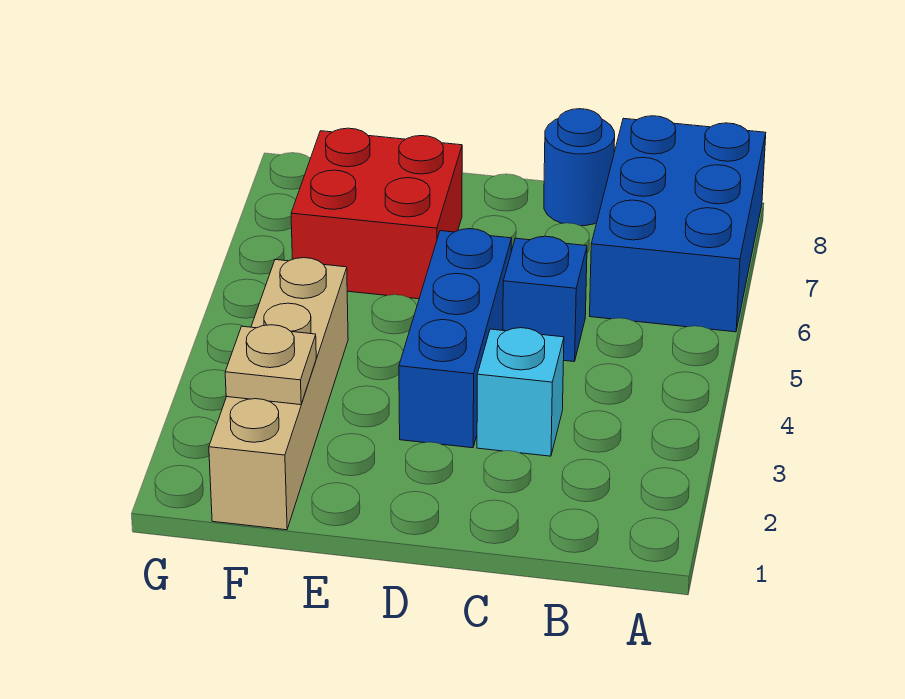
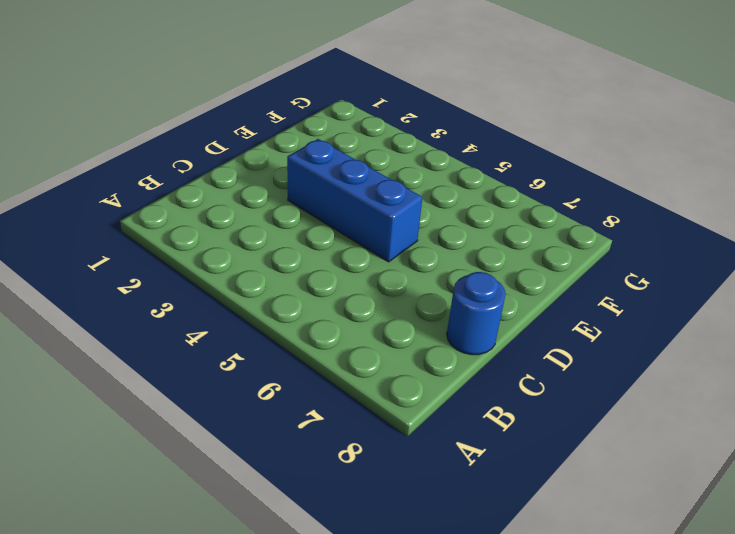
none -> blue brick A6:B8 level 1
none -> cyan brick C3 level 1

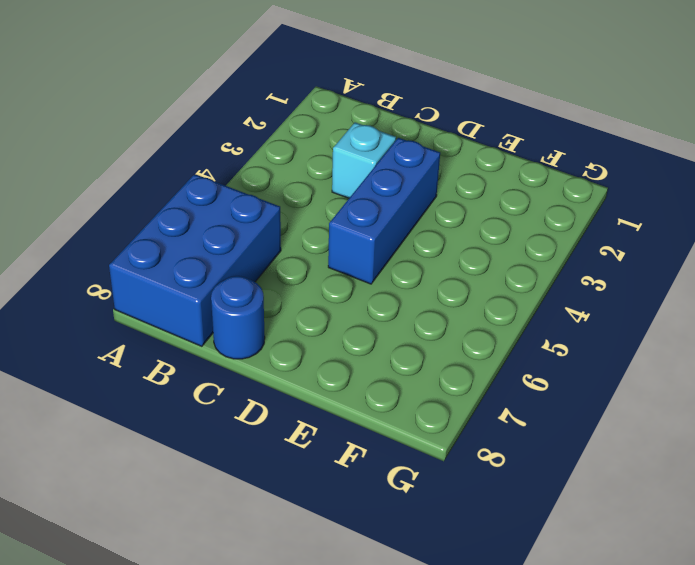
none -> blue brick C5 level 1
none -> red brick E6:F7 level 1

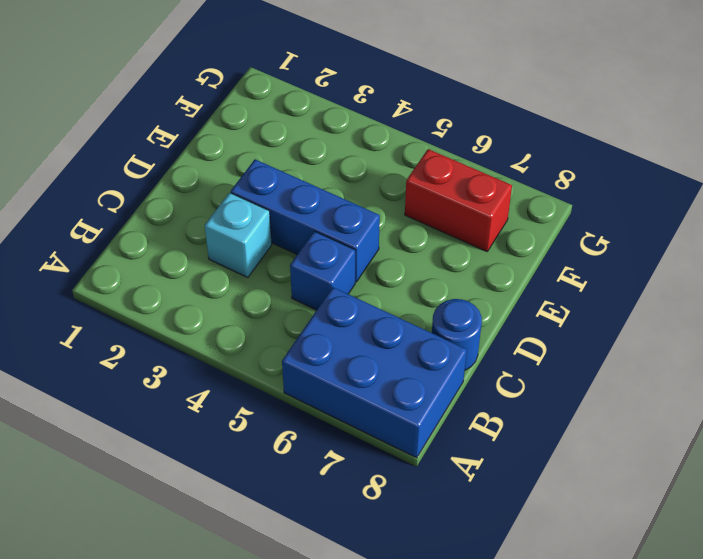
red brick F6:F7 level 1 -> red brick E6:F7 level 1
none -> tan brick F1:F4 level 1
none -> tan plate F2 level 2

